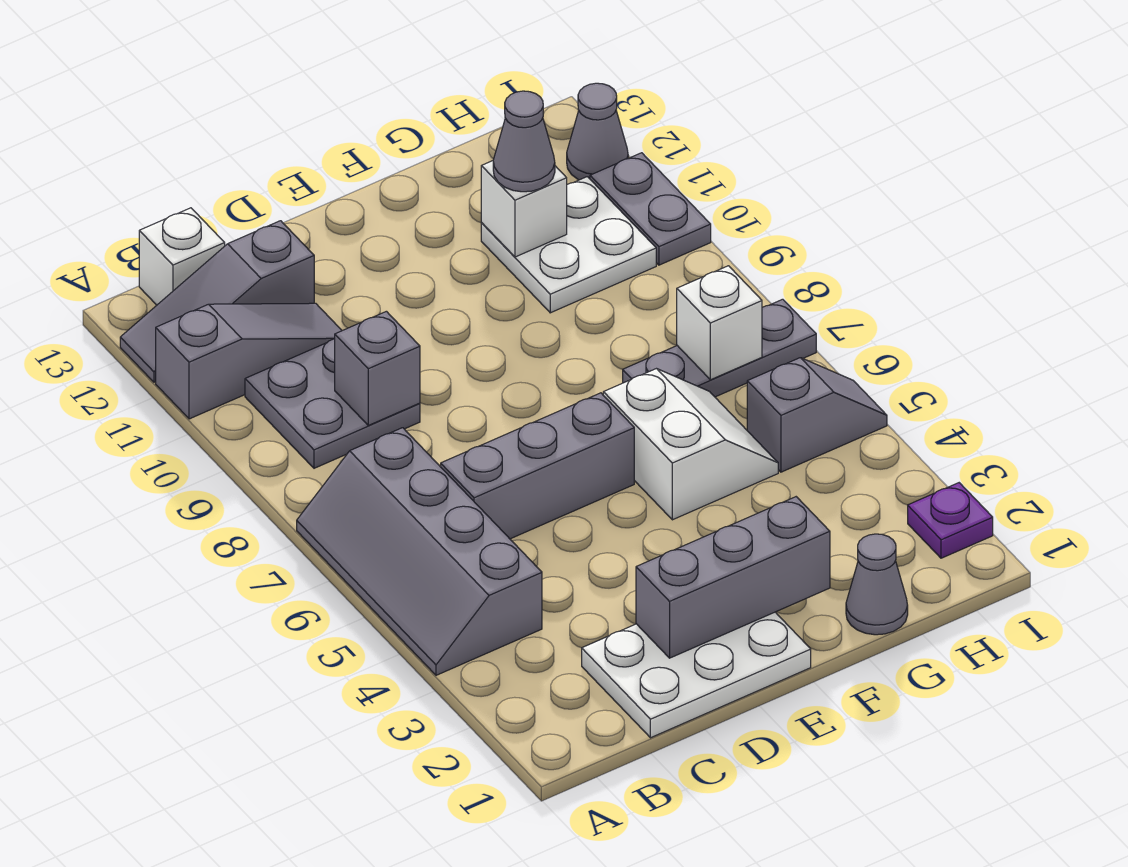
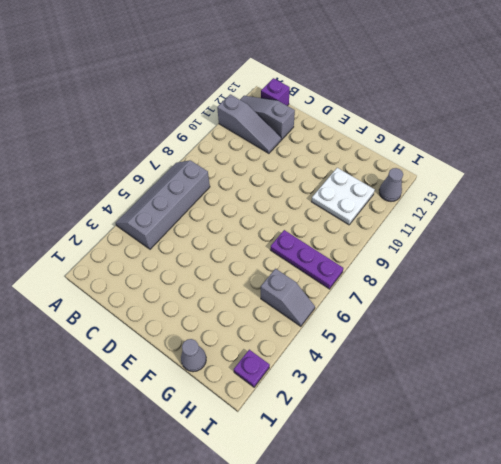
purple brick B13 level 1 -> white brick B13 level 1
purple plate G7:I7 level 1 -> grey plate G7:I7 level 1
none -> grey plate B9:C10 level 1
none -> white plate C1:E2 level 1
none -> grey brick C6:E6 level 1

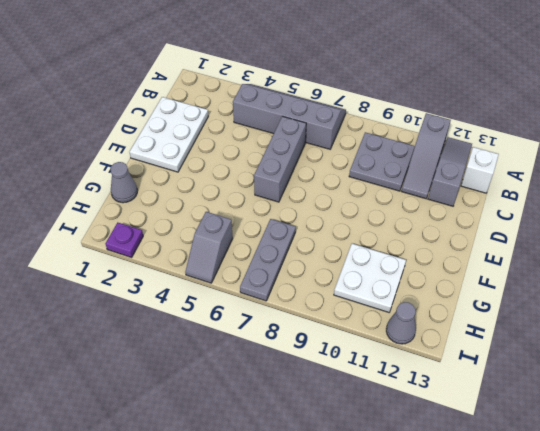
none -> white slope F5:G6 level 1 top F
none -> grey plate I10:I11 level 1
none -> grey brick C9 level 2

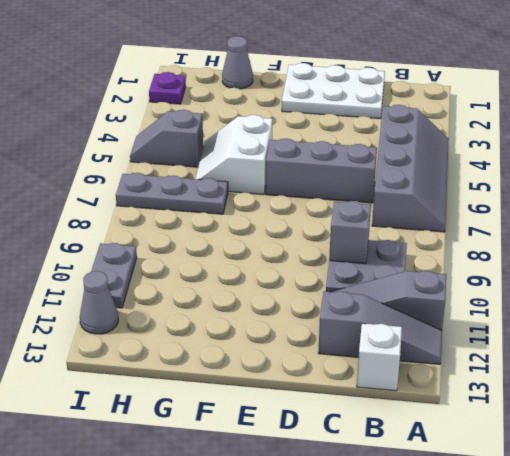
none -> white plate G10:H11 level 1
none -> grey brick D2:F2 level 2
none -> white brick G11 level 2

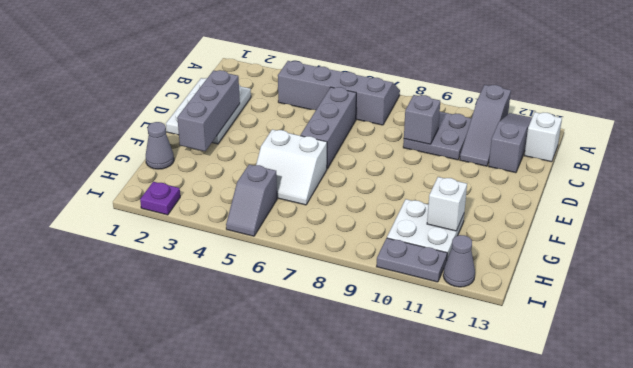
none -> grey plate G7:I7 level 1
none -> white brick H7 level 2
none -> grey cone G11 level 3

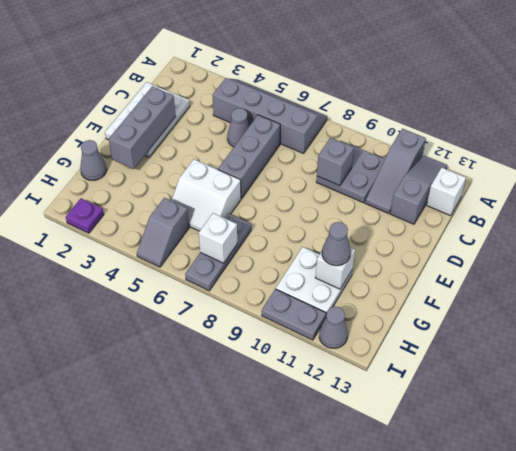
grey cone C5 level 1 -> none

